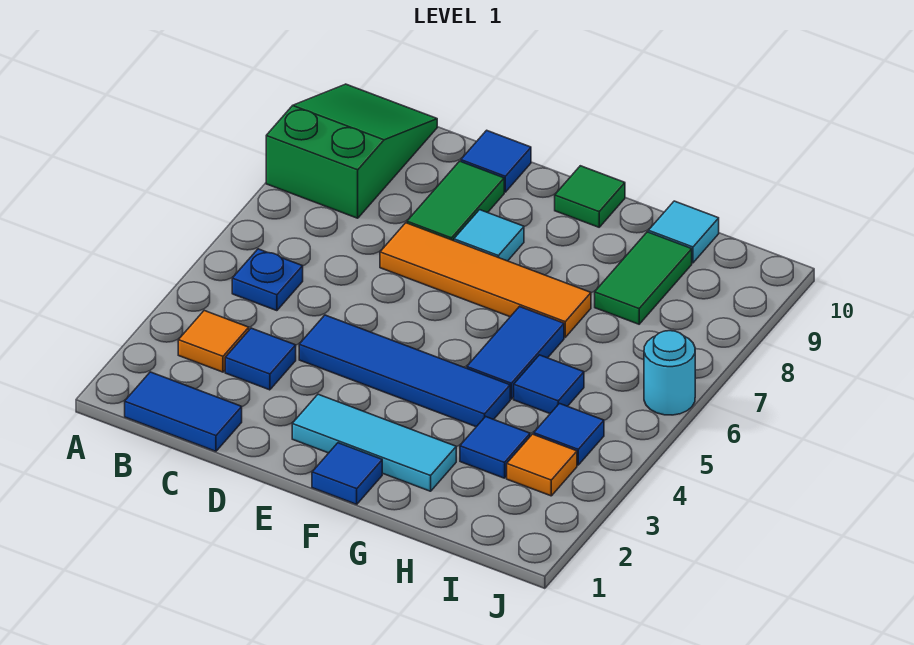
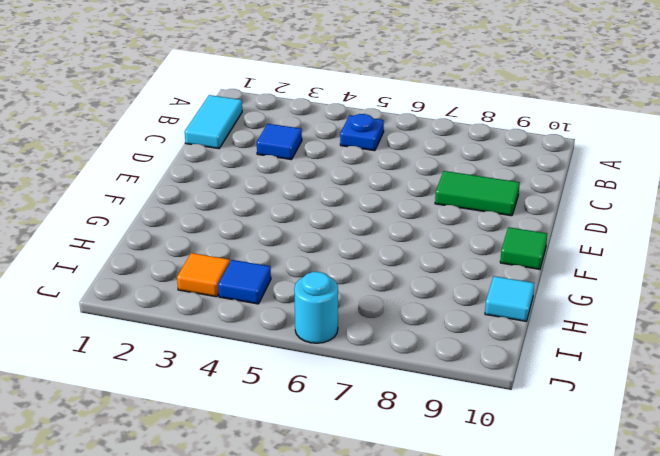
cyan tile B1:C1 level 1 -> blue tile B1:C1 level 1
none -> green slope A8:B10 level 1 top 8
none -> orange tile B3 level 1
none -> blue tile D4:G4 level 1

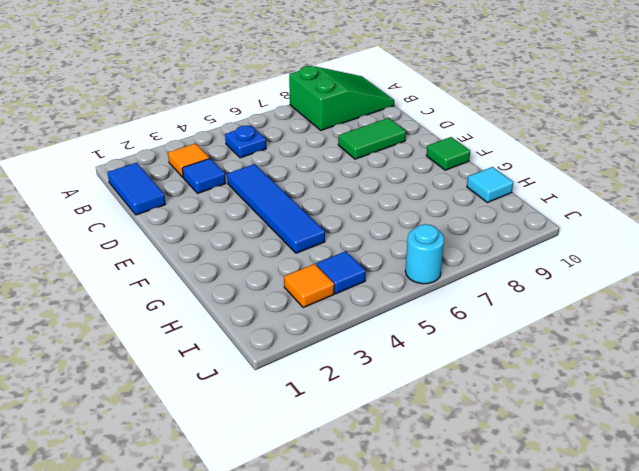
none -> orange tile D7:G7 level 1
none -> blue tile D10 level 1
none -> cyan tile E2:G2 level 1

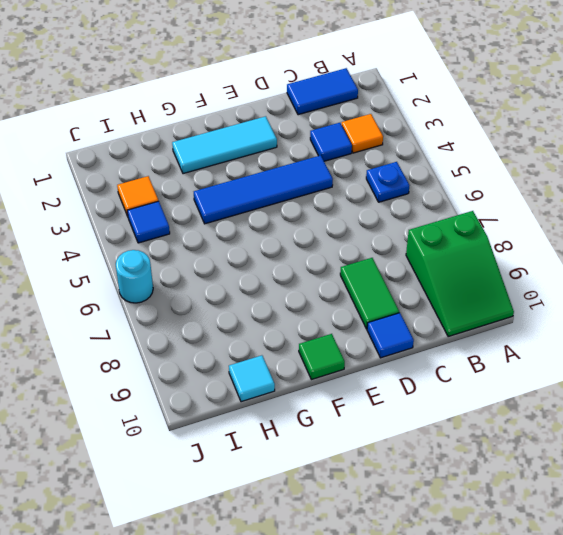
none -> orange tile D7:G7 level 1
none -> cyan tile E8 level 1
none -> blue tile F1 level 1

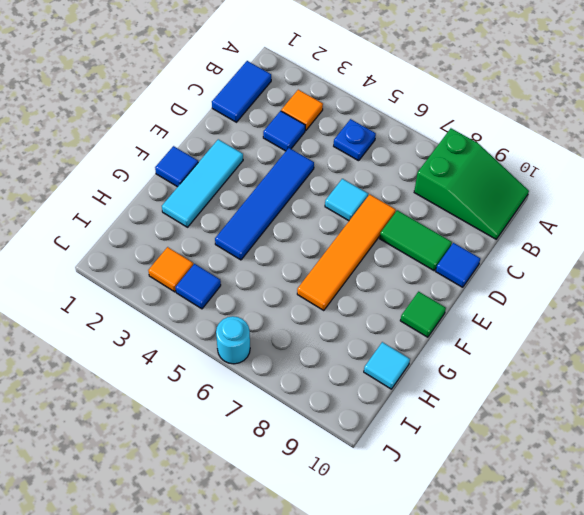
cyan tile D6 level 1 -> cyan tile E8 level 1
none -> blue tile G5:G6 level 1
none -> blue tile H3 level 1
none -> blue tile H5 level 1

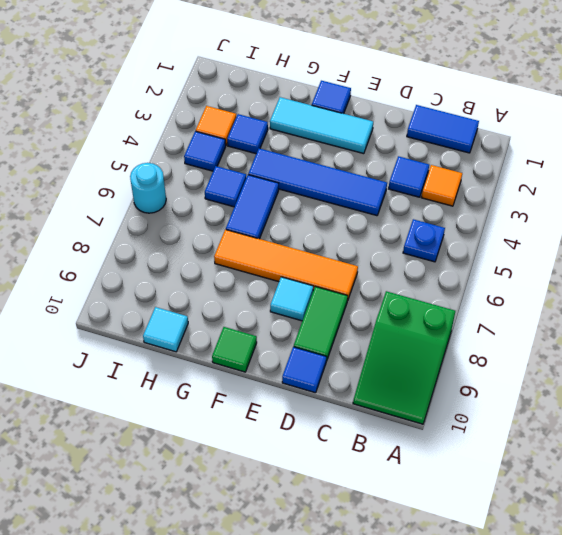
none -> green tile H8:H9 level 1

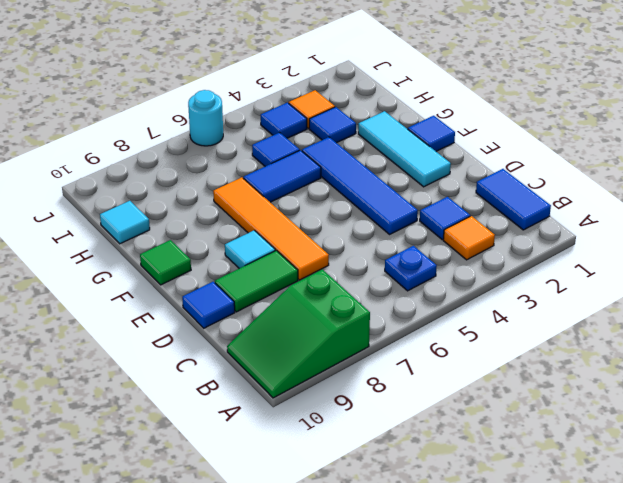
none -> green tile H8:H9 level 1

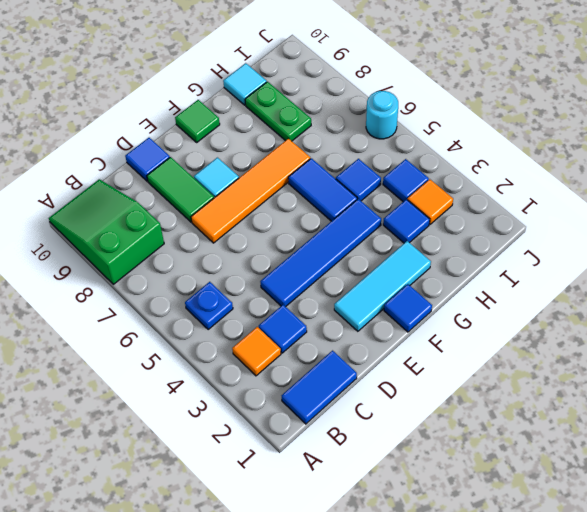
green plate H8:H9 level 1 -> green tile H8:H9 level 1

